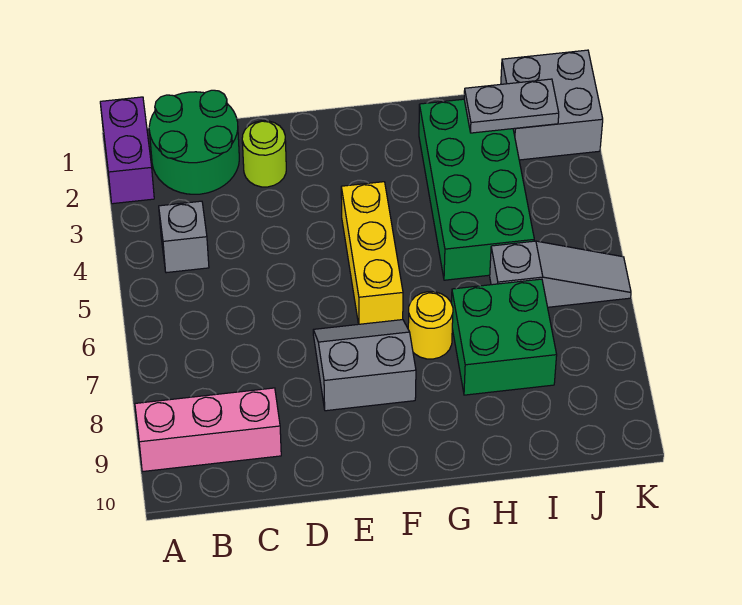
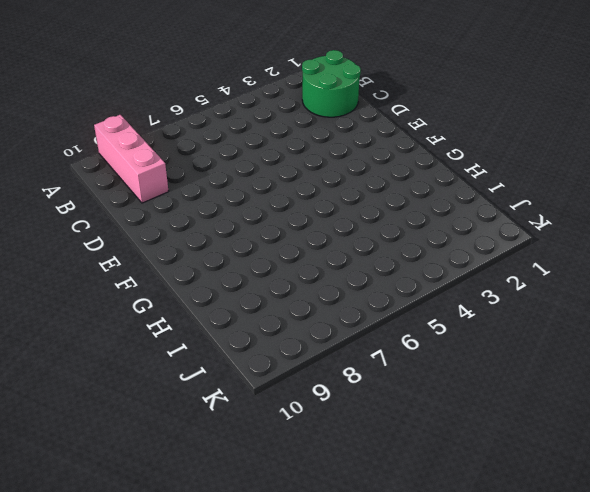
none -> purple brick A1:A2 level 1
none -> grey brick B4 level 1
none -> lime round brick D2 level 1

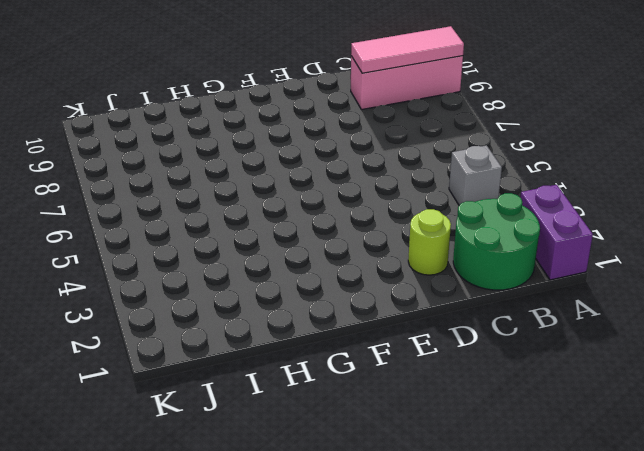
pink tile A9:C9 level 2 -> none
none -> grey slope E7:F8 level 1 top 8
none -> yellow brick F4:F6 level 1
none -> yellow round brick G7 level 1

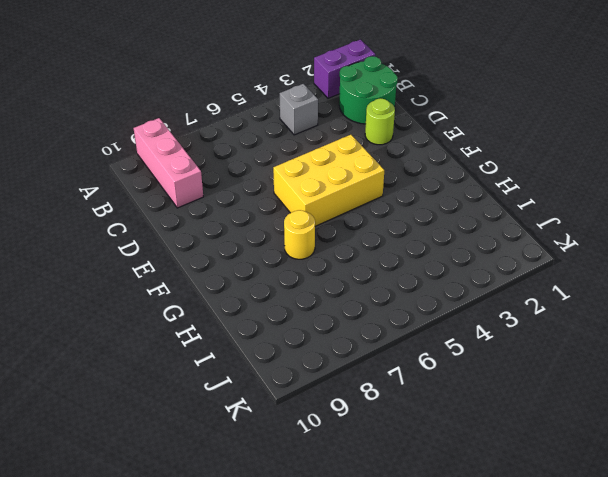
yellow brick E4:F6 level 1 -> yellow brick F4:F6 level 1
none -> grey slope E7:F8 level 1 top 8
none -> green brick H2:I5 level 1
none -> green brick H7:I8 level 1

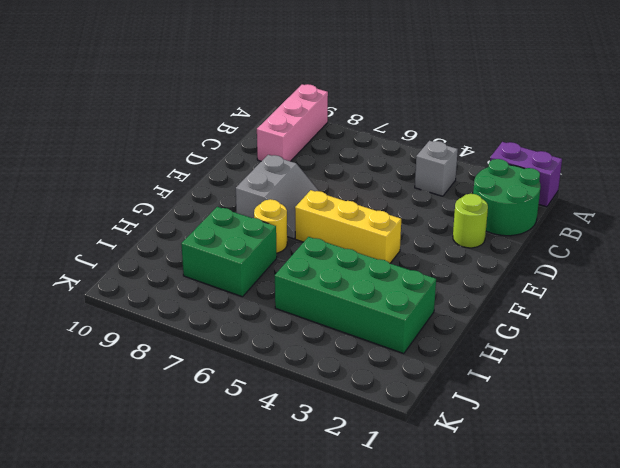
none -> grey slope I6:K6 level 1 top I
none -> grey brick J1:K2 level 1
none -> grey plate I2:J2 level 2

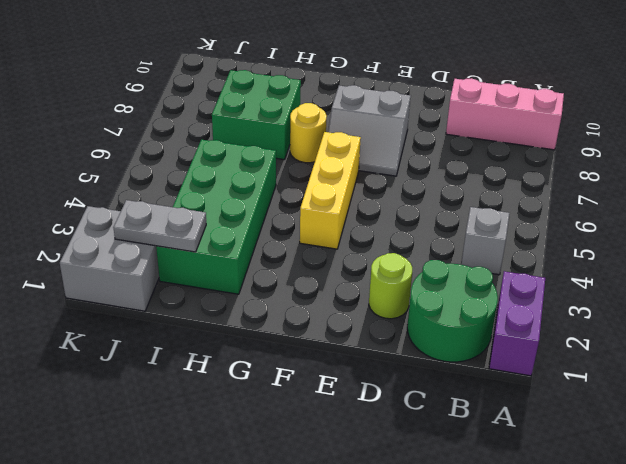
none -> grey slope I6:K6 level 1 top I

